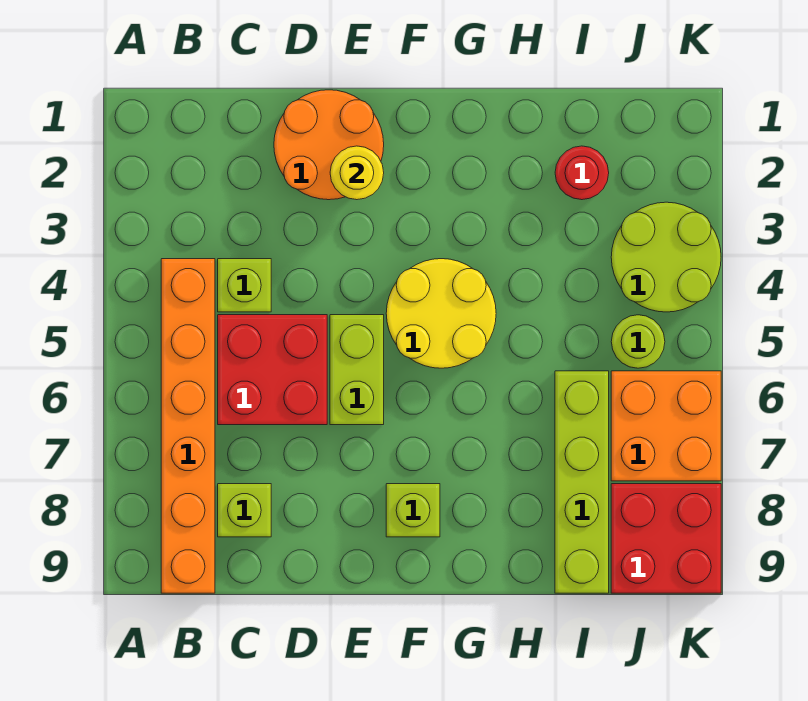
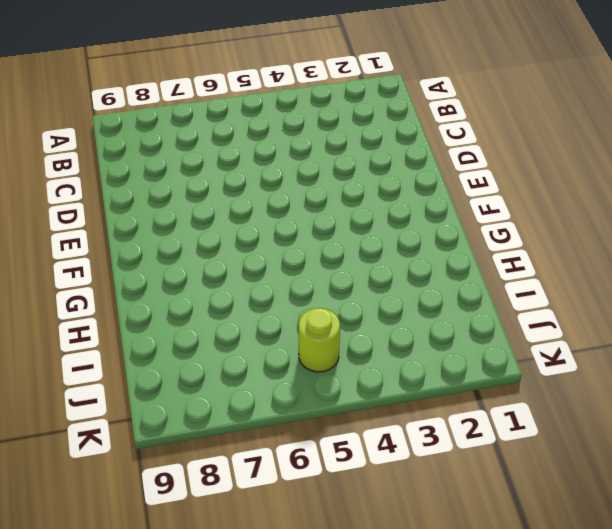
none -> orange brick B4:B9 level 1
none -> lime brick C4 level 1
none -> red brick C5:D6 level 1

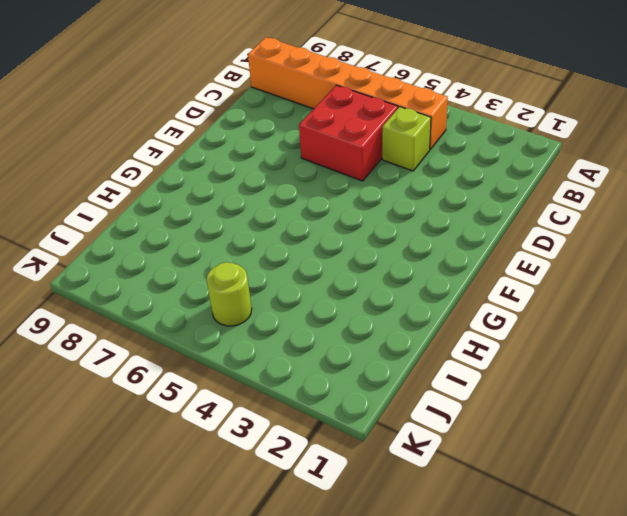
none -> lime brick C8 level 1
none -> orange round brick D1:E2 level 1
none -> lime brick E5:E6 level 1

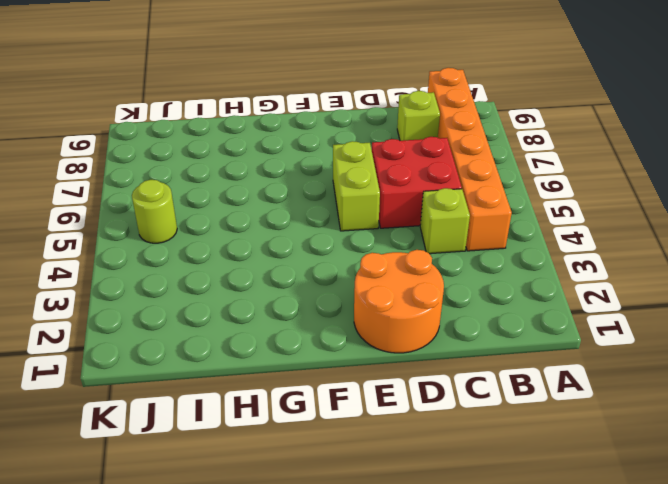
none -> yellow round brick F4:G5 level 1
none -> lime brick F8 level 1
none -> red round brick I2 level 1

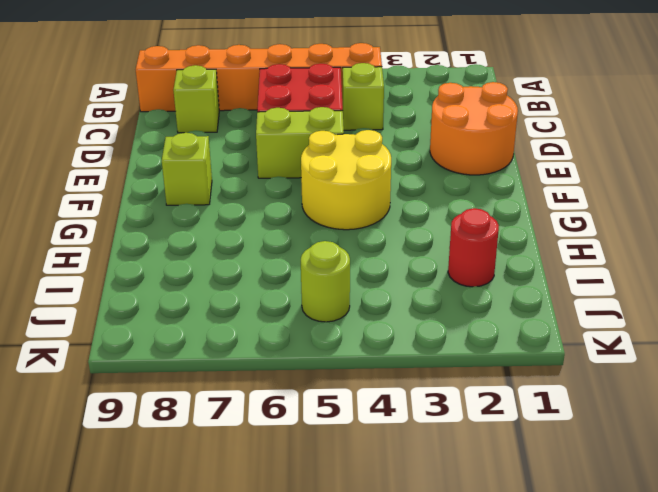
none -> lime brick I6:I9 level 1
none -> lime round brick J3:K4 level 1
none -> orange brick J6:K7 level 1

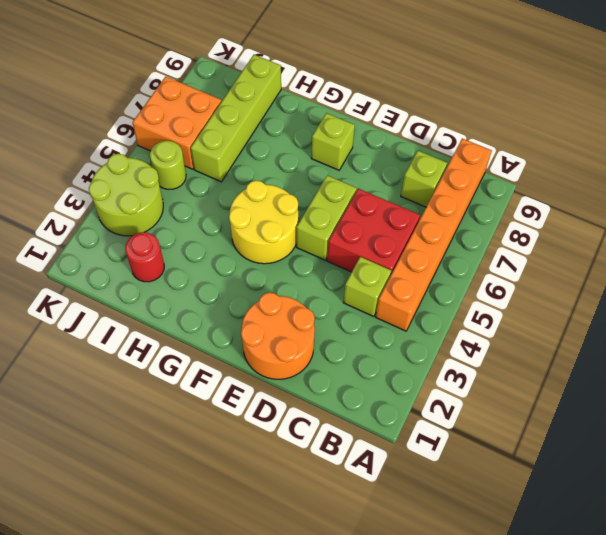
none -> red brick J8:K9 level 1
none -> yellow round brick E2 level 2

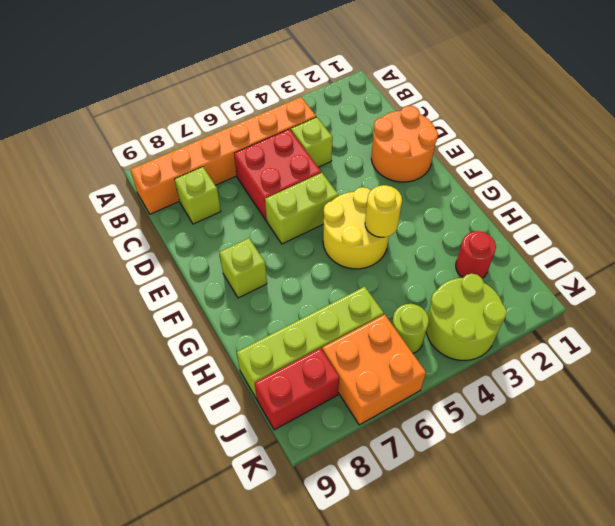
yellow round brick G4 level 2 -> yellow round brick E2 level 2
red brick J8:J9 level 1 -> red brick J8:K9 level 1

